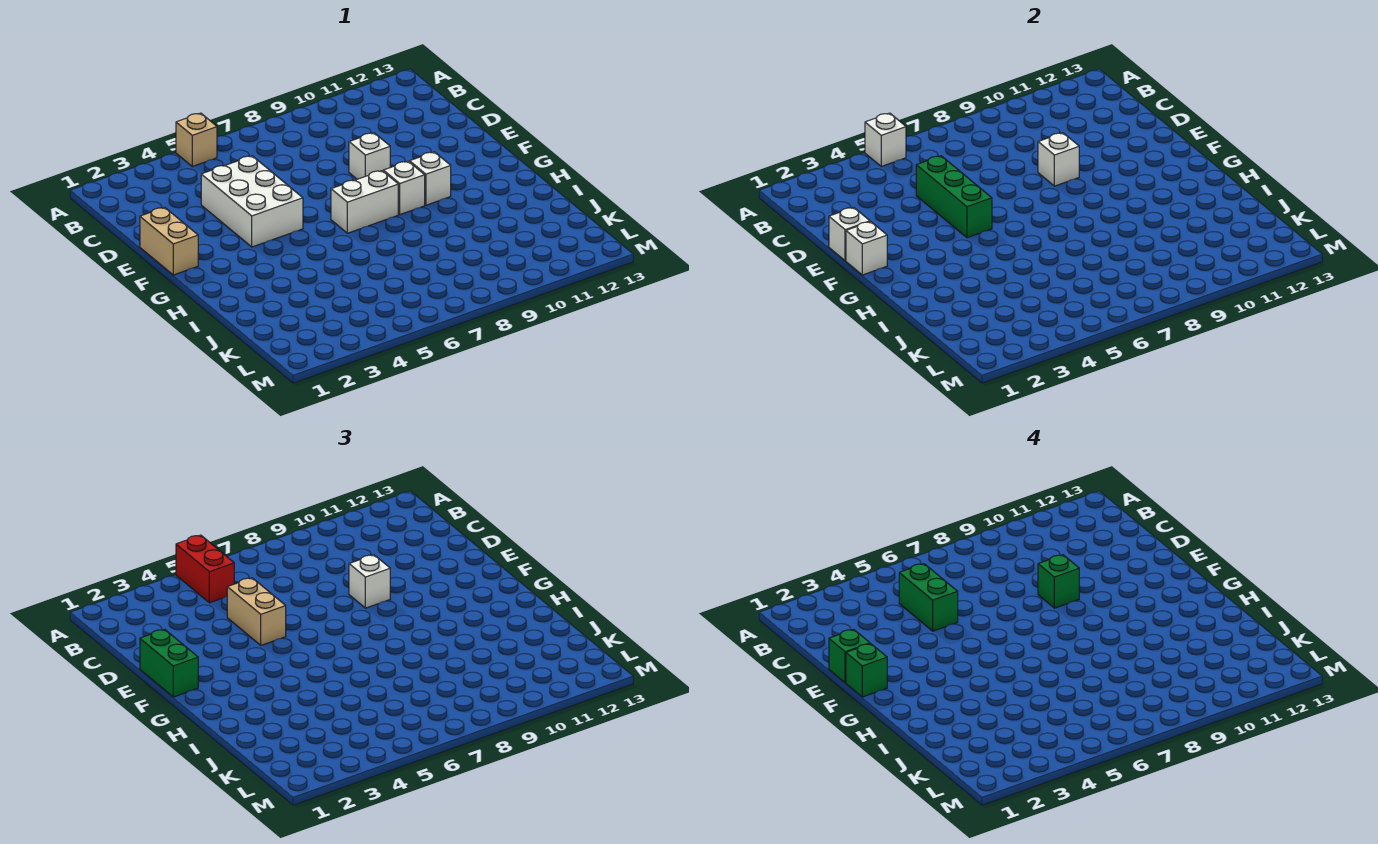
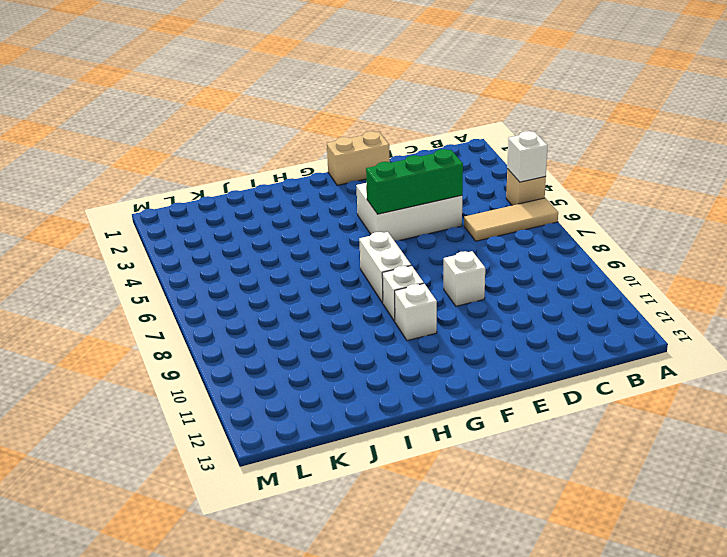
tan tile A6:C6 level 1 -> none
none -> white brick E1 level 2
none -> white brick E9 level 2
none -> white brick F1 level 2

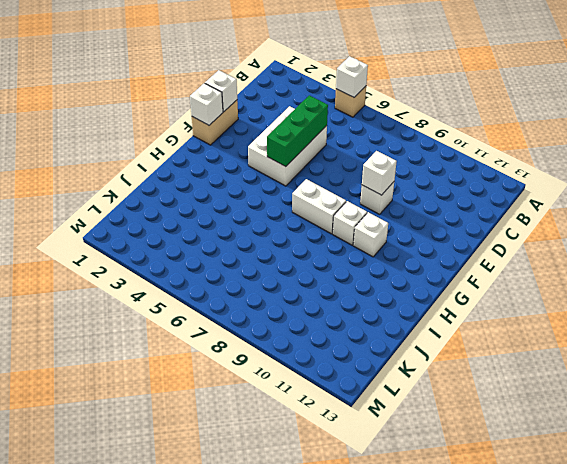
none -> red brick A5:B5 level 3
none -> tan brick D5:E5 level 3
none -> green brick E1:F1 level 3

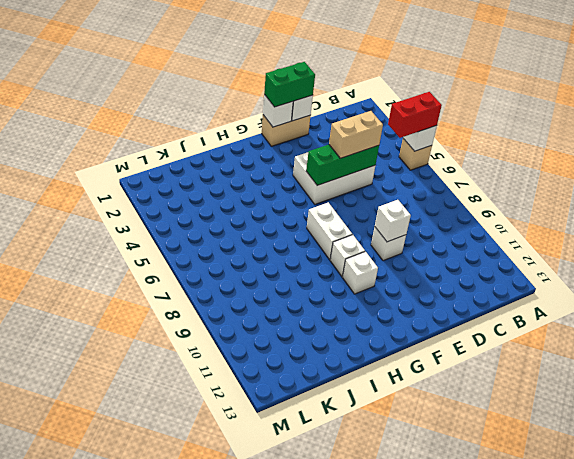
none -> white brick E9 level 3
none -> green brick C5:D5 level 4
none -> green brick E1 level 4

